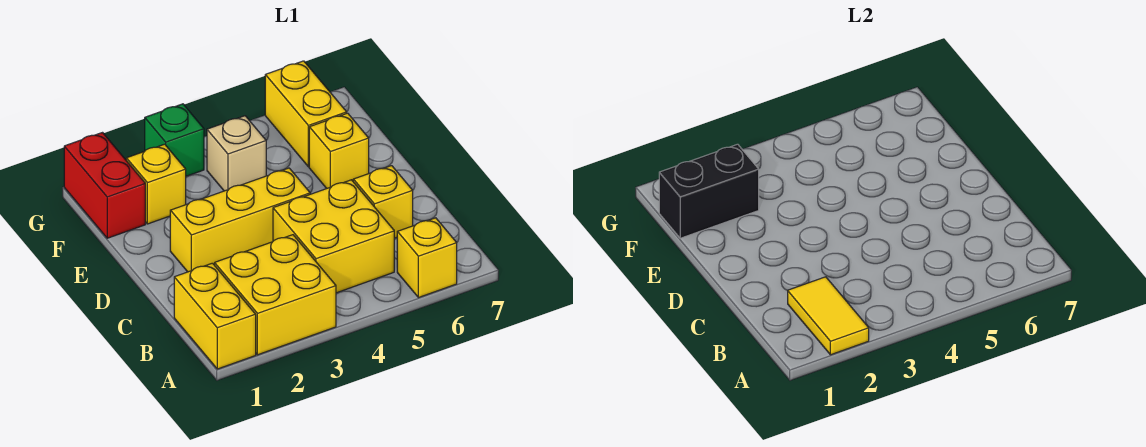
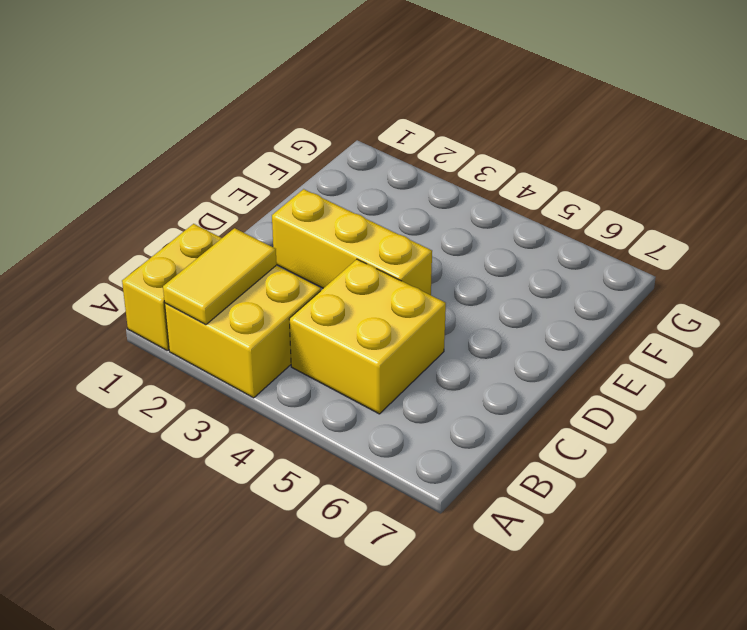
none -> yellow brick A6 level 1
none -> yellow brick C6 level 1
none -> yellow brick E6 level 1

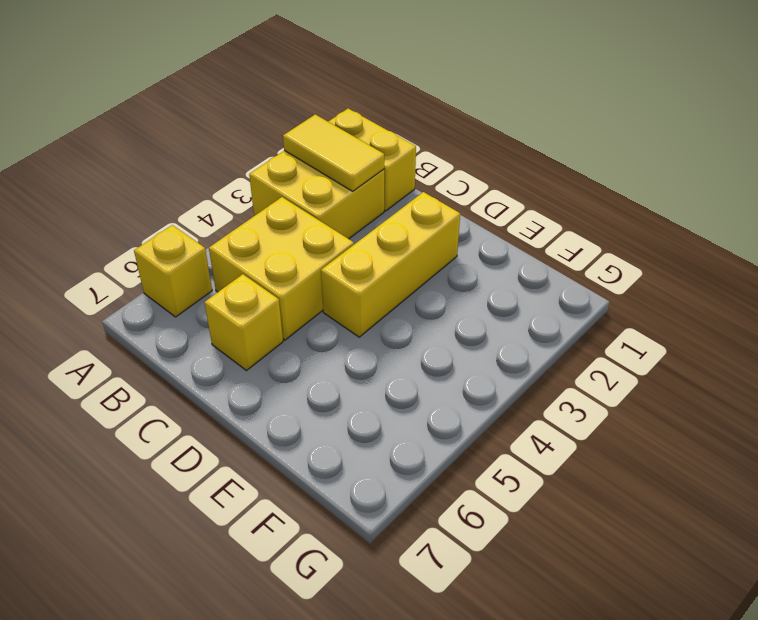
none -> yellow brick E6 level 1
none -> red brick F1:G1 level 1
none -> yellow brick F2 level 1

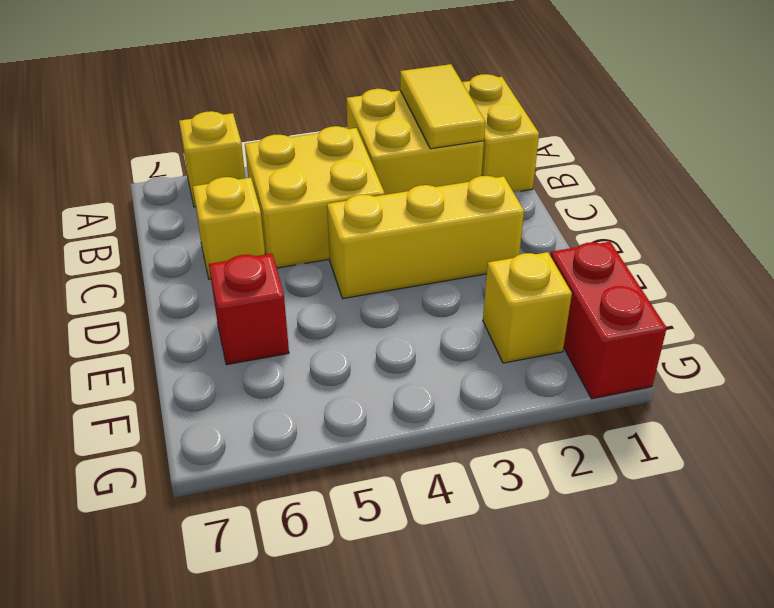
red brick E6 level 1 -> yellow brick E6 level 1
none -> tan brick F4 level 1
none -> yellow brick F6:G6 level 1
none -> green brick G3 level 1

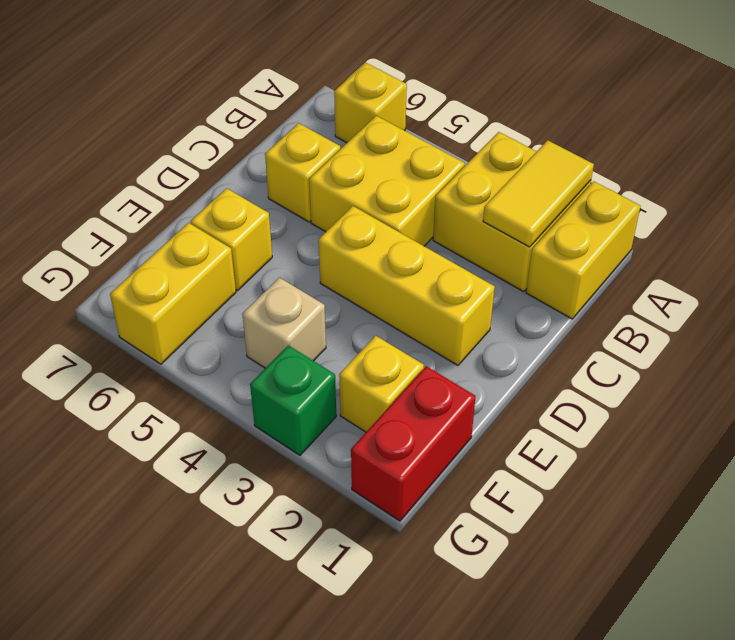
none -> black brick F1:F2 level 2

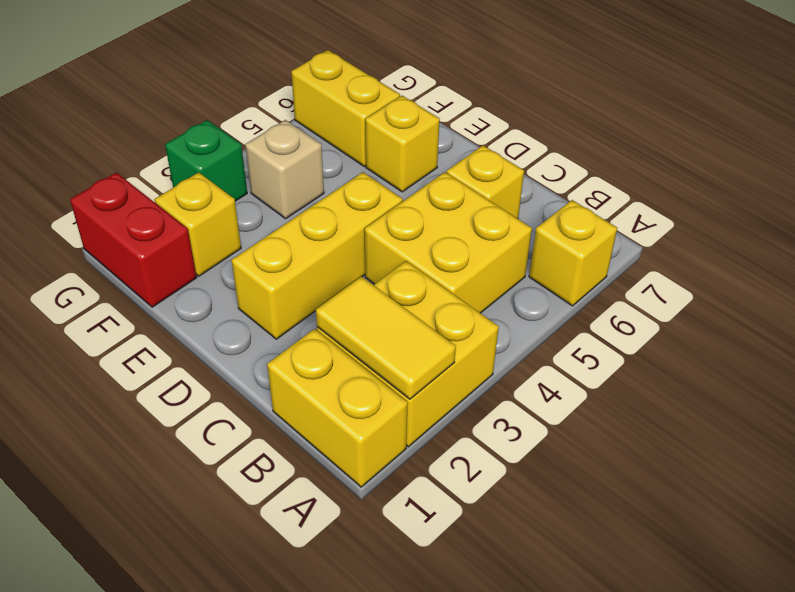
none -> black brick F1:F2 level 2

